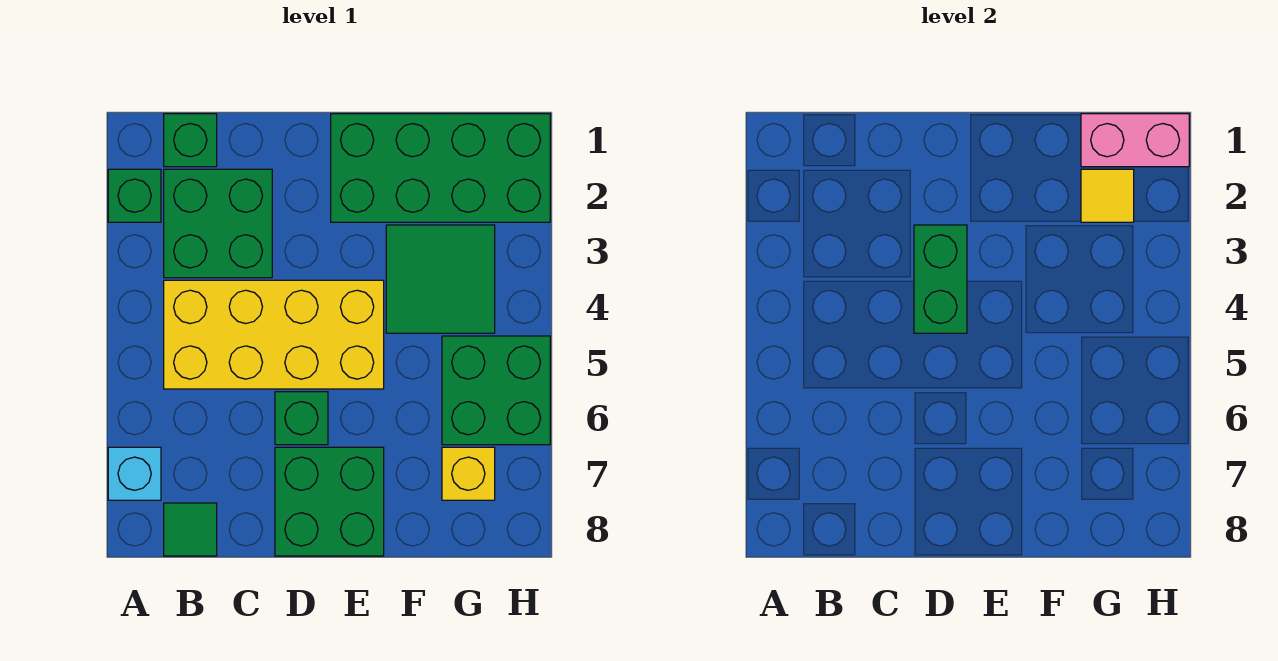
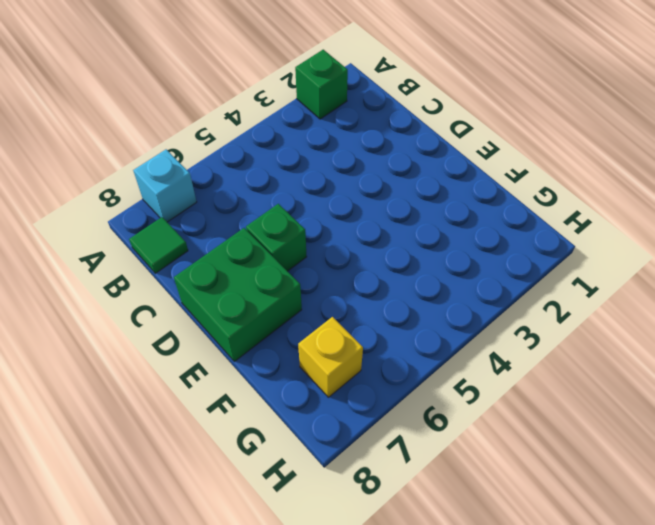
none -> green brick B1 level 1
none -> green brick B2:C3 level 1
none -> yellow brick B4:E5 level 1

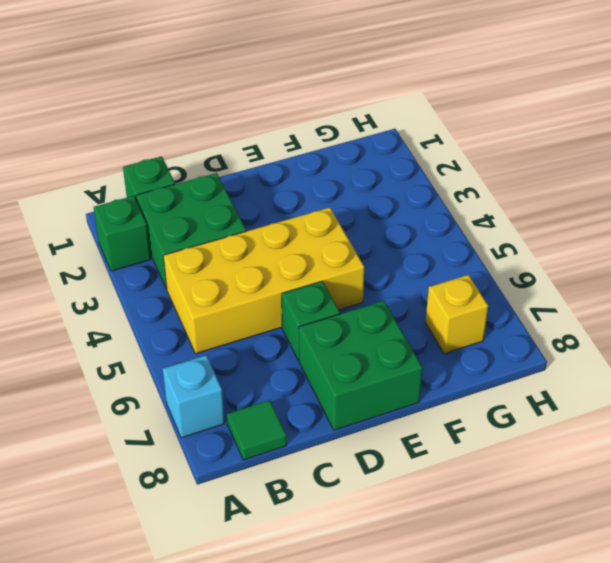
none -> green brick E1:H2 level 1
none -> green tile F3:G4 level 1
none -> green brick G5:H6 level 1

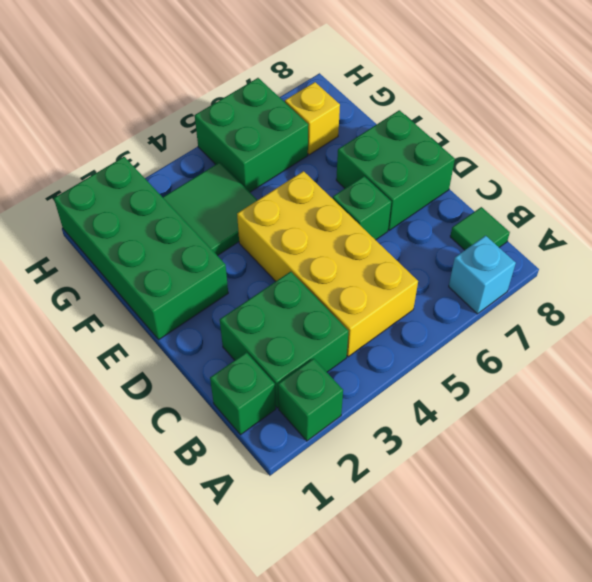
none -> green brick D3:D4 level 2
none -> pink brick G1:H1 level 2
none -> yellow tile G2 level 2

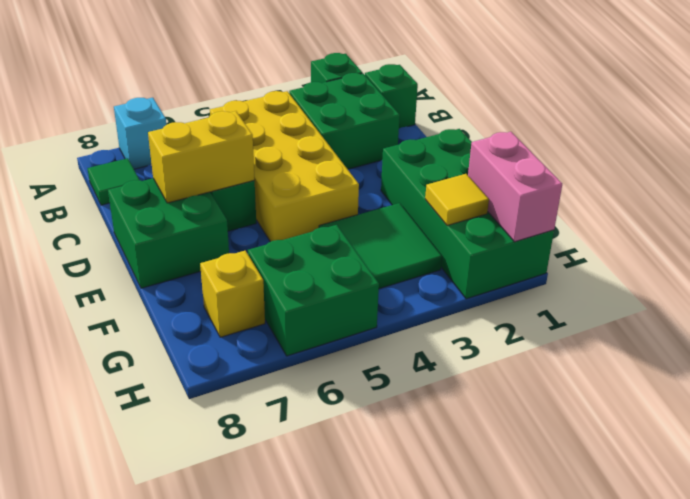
yellow brick D6:D7 level 2 -> none
none -> green brick D3:D4 level 2

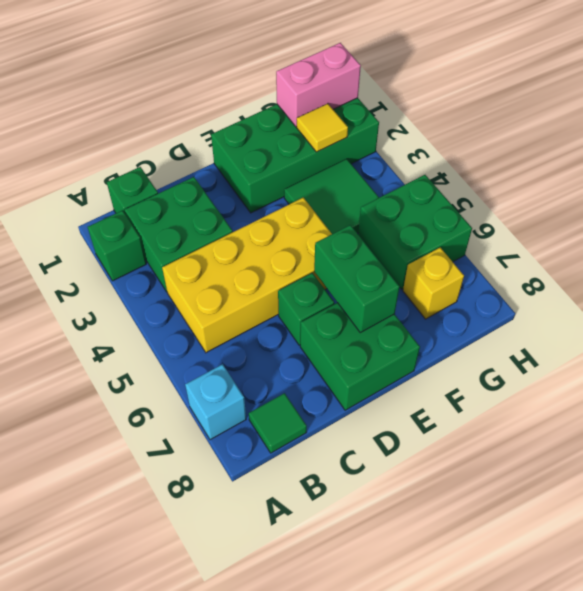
green brick E6:E7 level 2 -> green brick D3:D4 level 2

